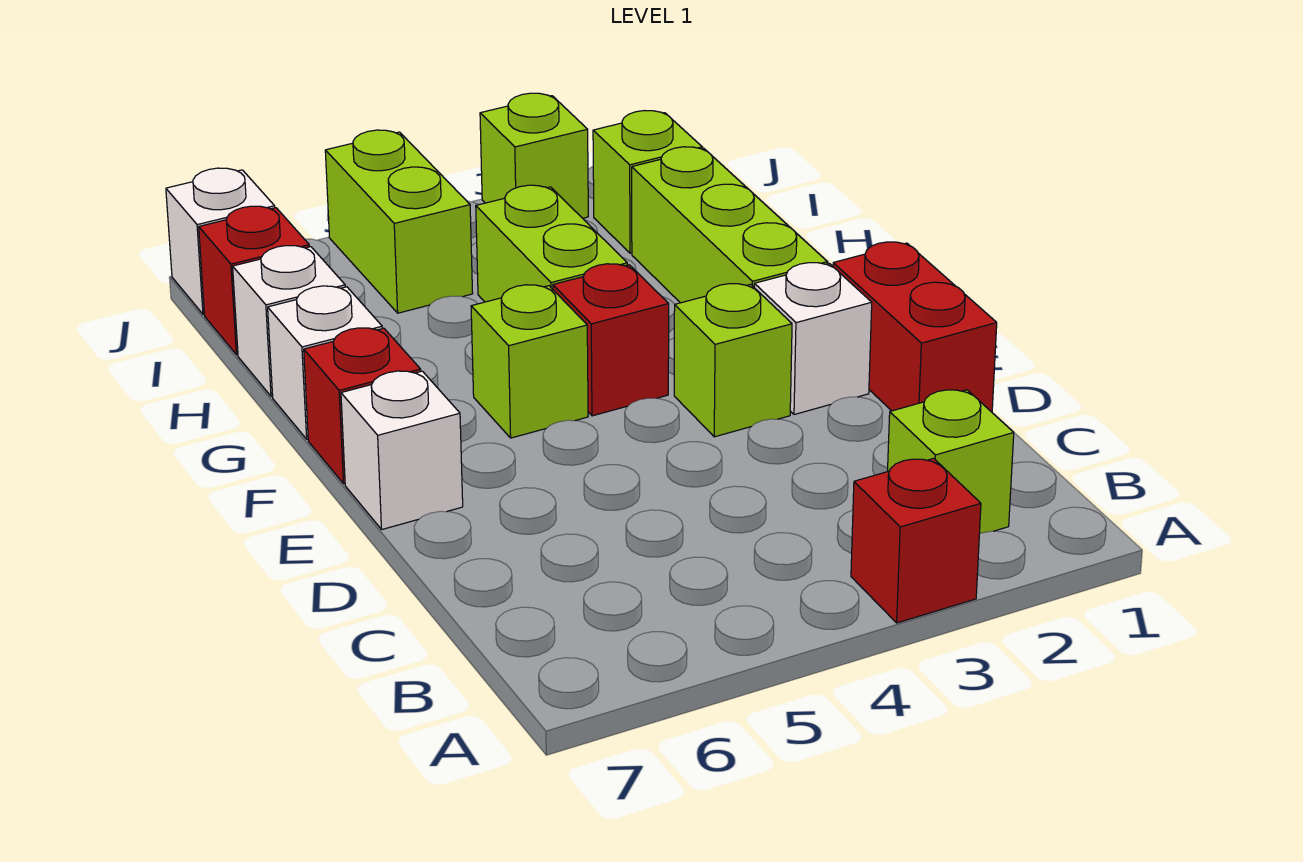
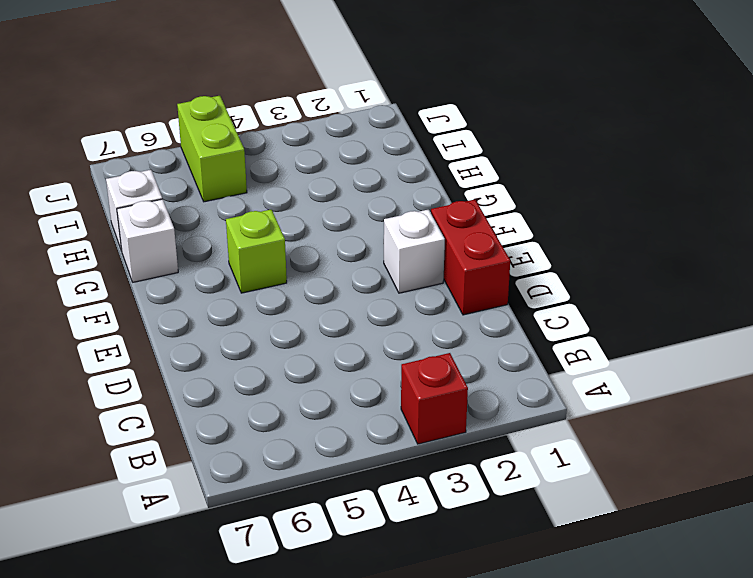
none -> lime brick B2 level 1
none -> lime brick E3 level 1
none -> white brick E7 level 1

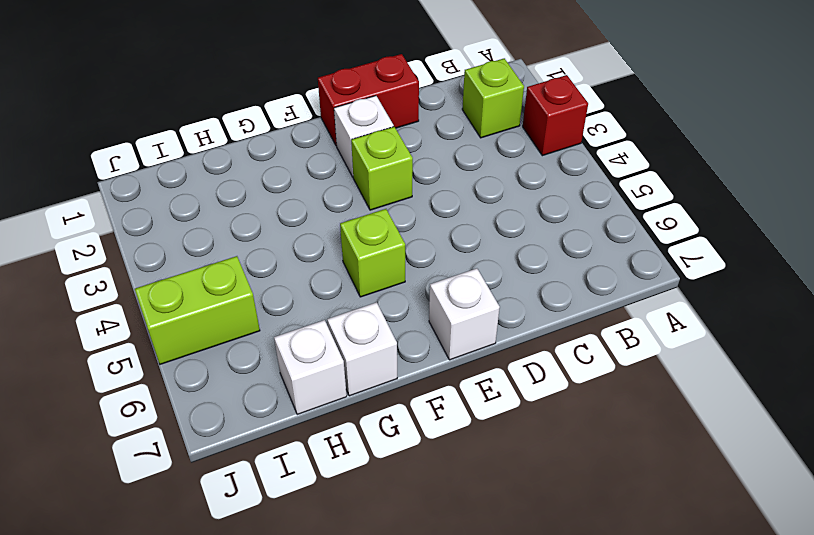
none -> lime brick F2:H2 level 1
none -> red brick F4 level 1
none -> red brick F7 level 1

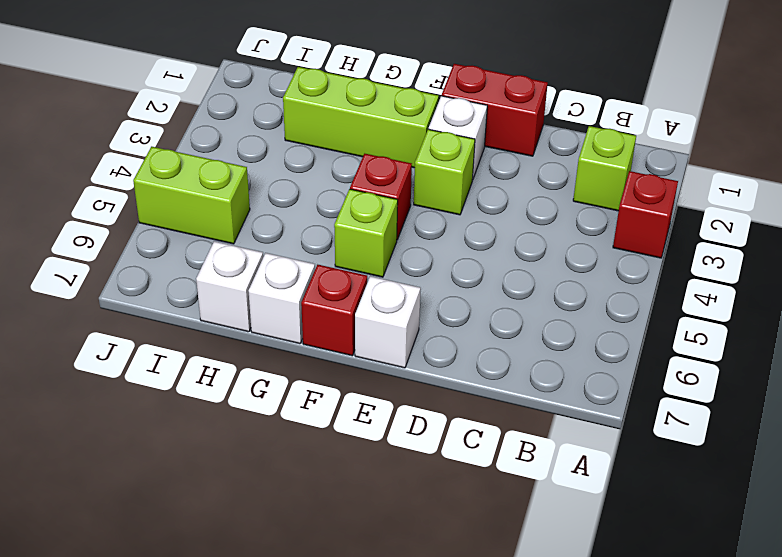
none -> lime brick G4:H4 level 1
none -> lime brick I2 level 1
none -> red brick I7 level 1

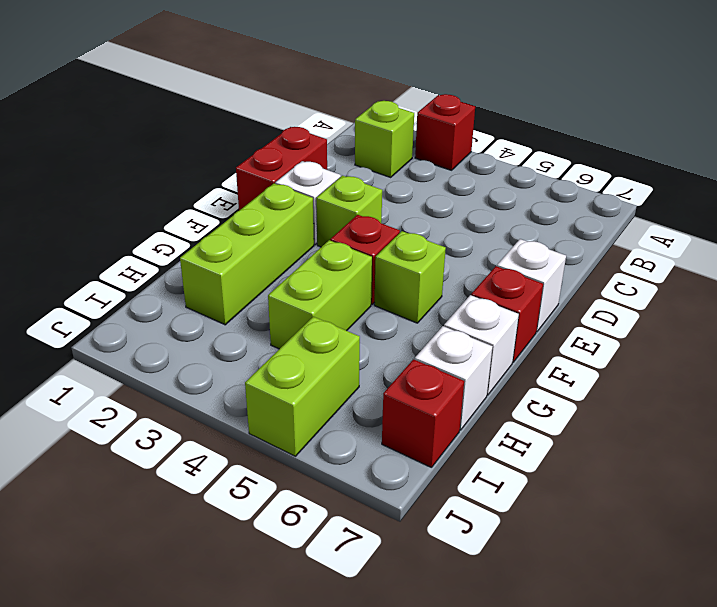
none -> lime brick I2 level 1
none -> lime brick J3 level 1
none -> white brick J7 level 1

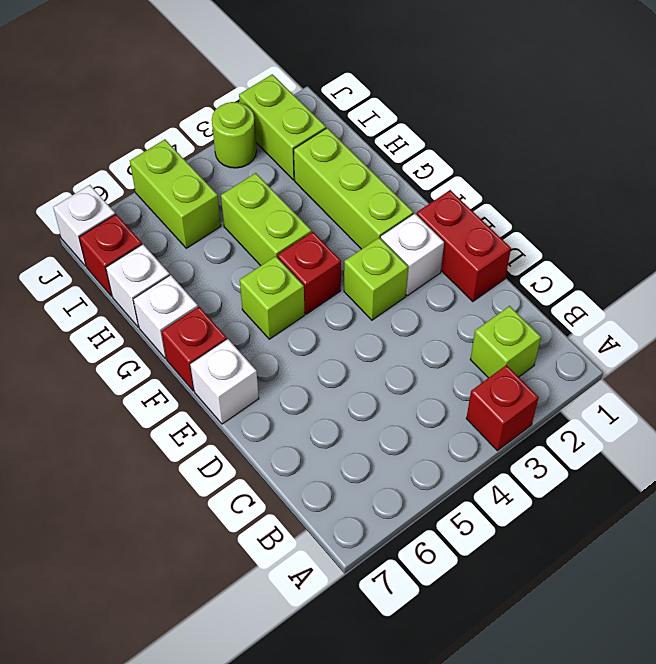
lime brick I2:J2 level 1 -> lime brick I2 level 1
lime round brick J3 level 1 -> lime brick J3 level 1

